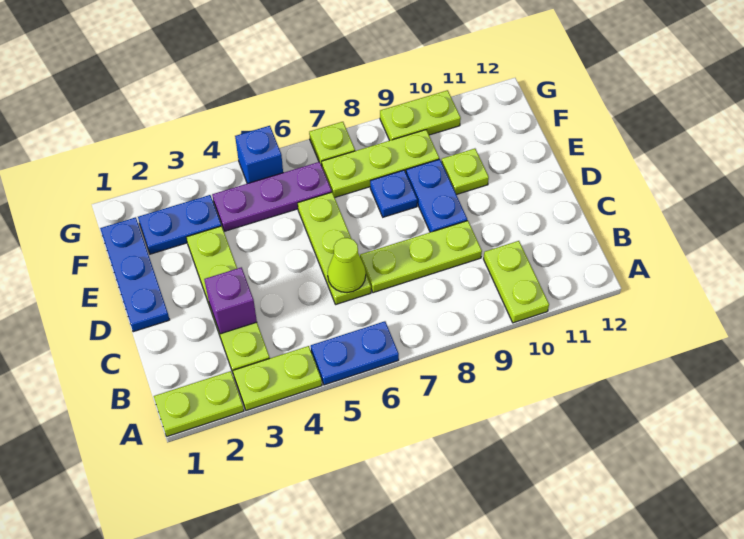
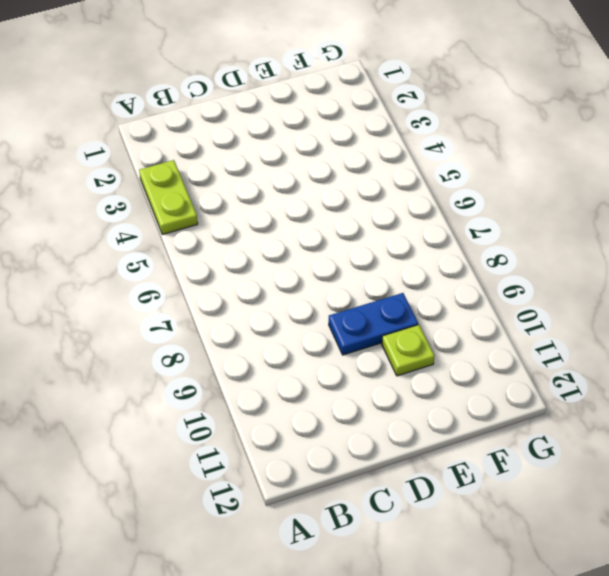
none -> lime plate A1:A2 level 1
none -> blue plate A5:A6 level 1
none -> lime plate A10:B10 level 1

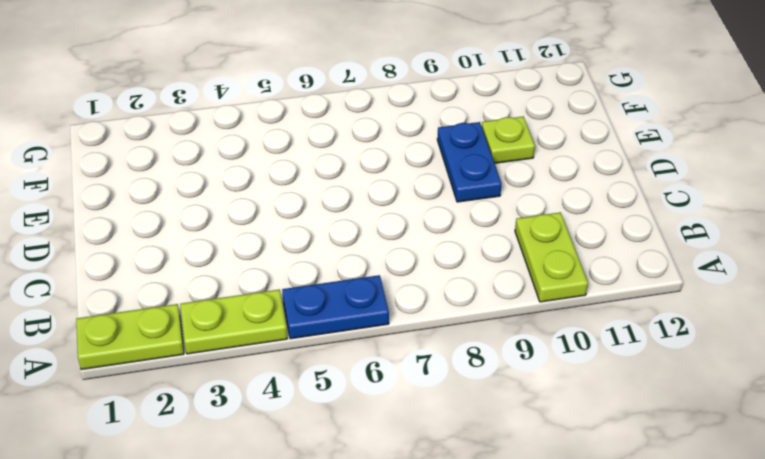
none -> lime plate B3:E3 level 1
none -> lime plate C6:E6 level 1
none -> lime plate C7:C9 level 1

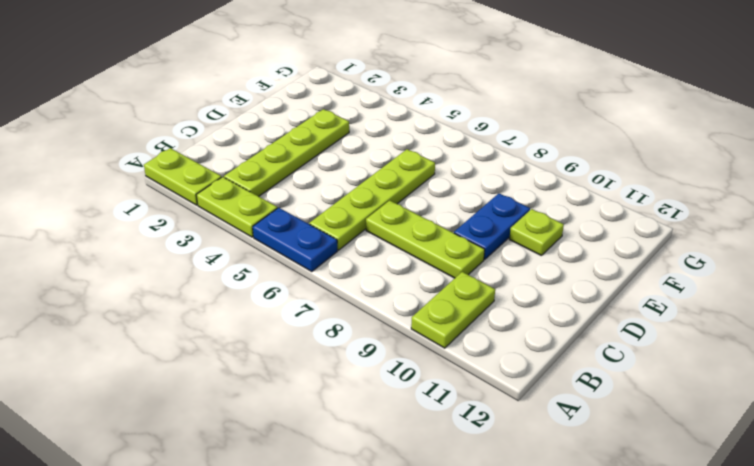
lime plate B6:E6 level 1 -> lime plate C6:E6 level 1
none -> blue plate D1:F1 level 1
none -> blue plate E8 level 1
none -> blue plate F2:F3 level 1

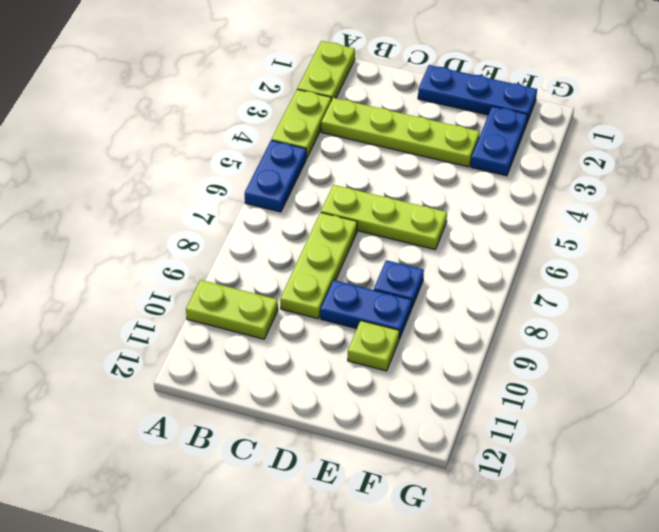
none -> purple plate F4:F6 level 1
none -> lime plate F7:F9 level 1
none -> blue brick G5 level 1

